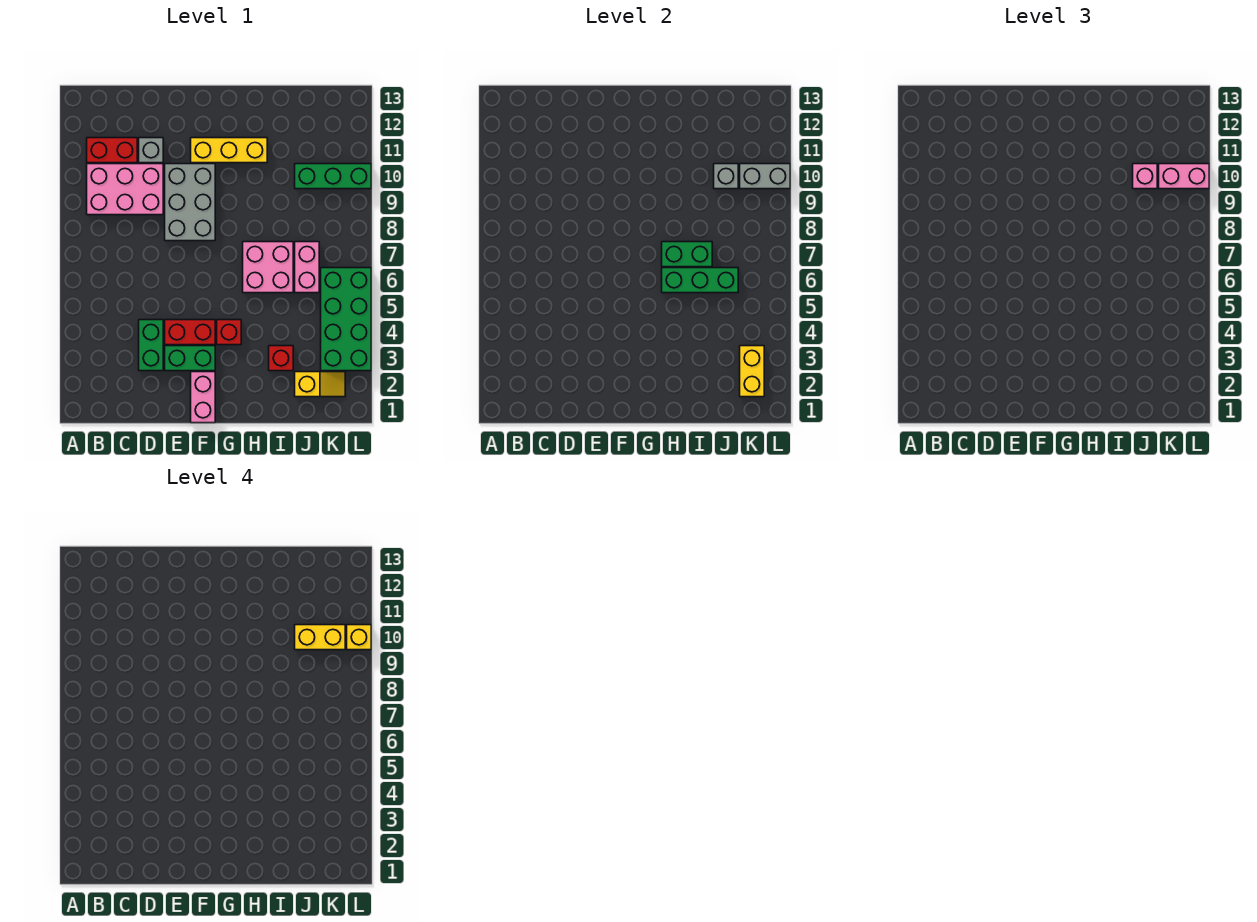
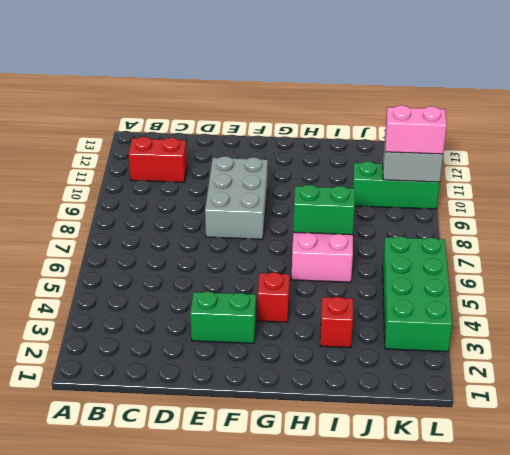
none -> pink brick B9:D10 level 1
none -> green brick D3:D4 level 1
none -> grey brick D11 level 1

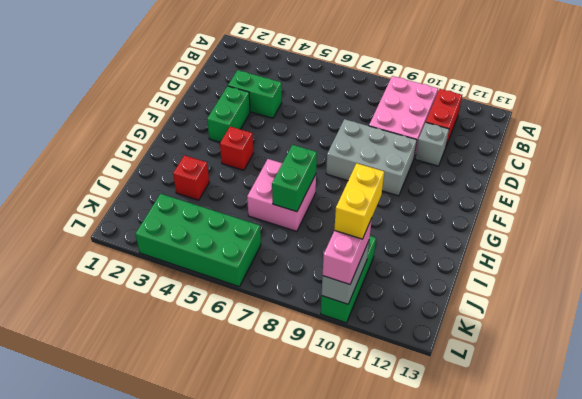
none -> red brick E4:F4 level 1
none -> pink brick F1:F2 level 1
none -> yellow brick F11:H11 level 1

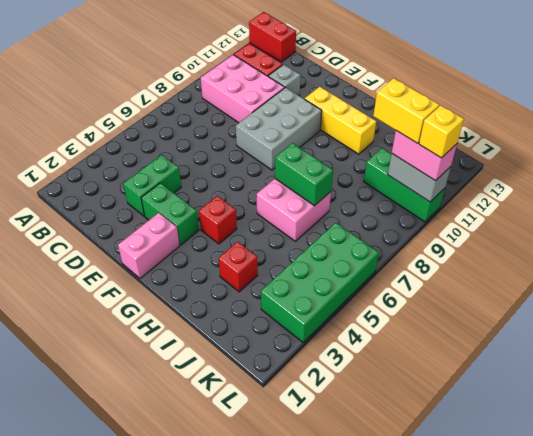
red brick A13:B13 level 1 -> red brick E4:F4 level 1
none -> yellow slope J2:K2 level 1 top J
none -> pink brick J6:J7 level 1
none -> green brick H6:J6 level 2

